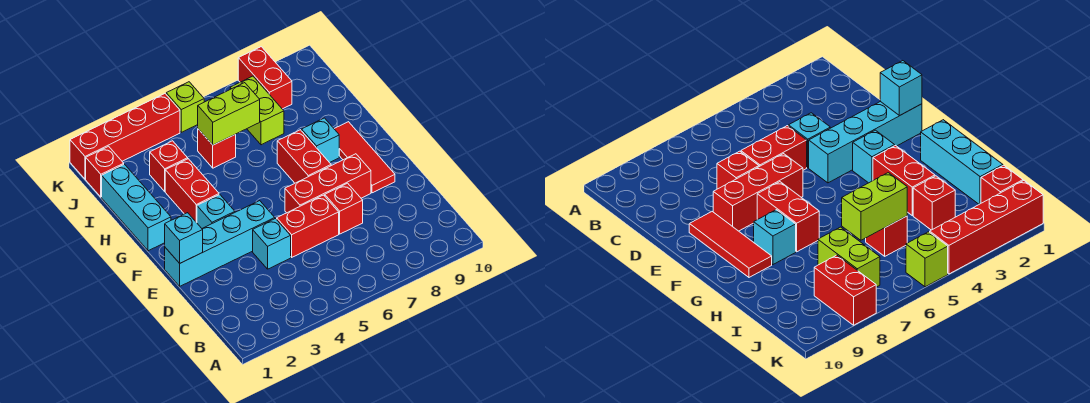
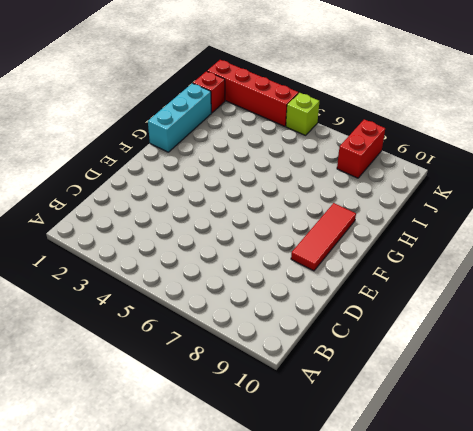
none -> cyan brick D4 level 1
none -> red brick D5:D6 level 1
none -> red brick D7 level 1

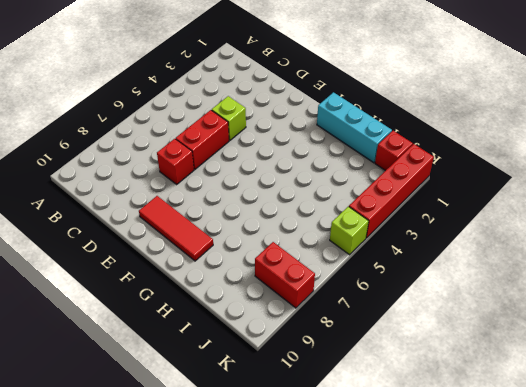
lime brick D4 level 1 -> cyan brick D4 level 1
none -> cyan brick E1:E4 level 1
none -> red brick E6:E8 level 1
none -> cyan brick F3 level 1

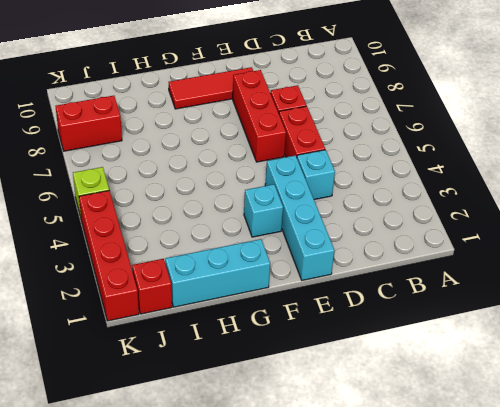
none -> red brick F7:G7 level 1
none -> red brick G3:H3 level 1
none -> cyan brick G8 level 1

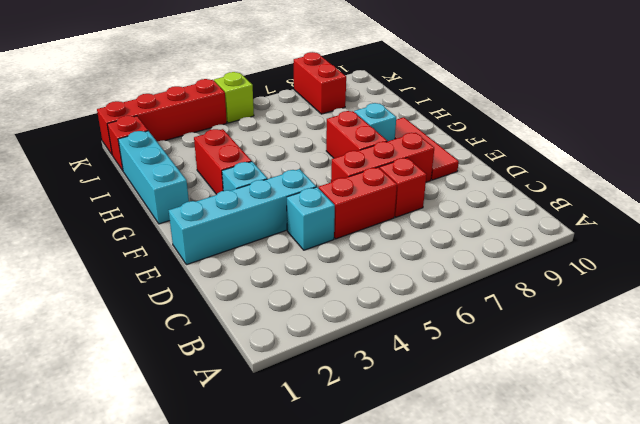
none -> red brick I3 level 1
none -> red brick I5 level 1
none -> lime brick I7:J7 level 1

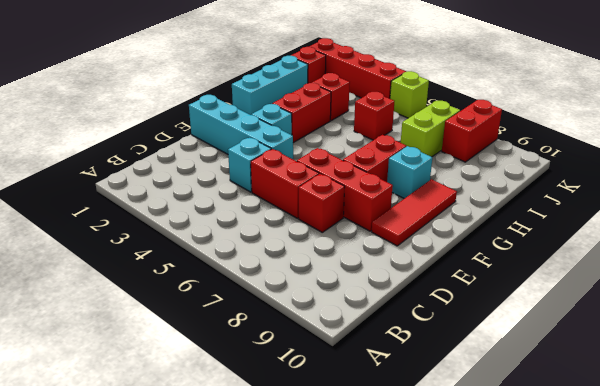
none -> cyan brick E1 level 2
none -> lime brick I5:I6 level 2

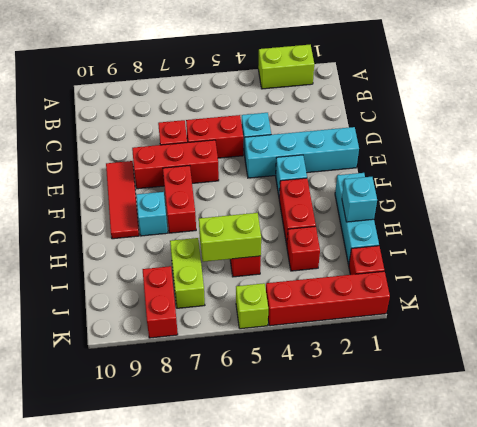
lime brick A2:A3 level 1 -> none
cyan brick H1 level 2 -> cyan brick E1 level 2

